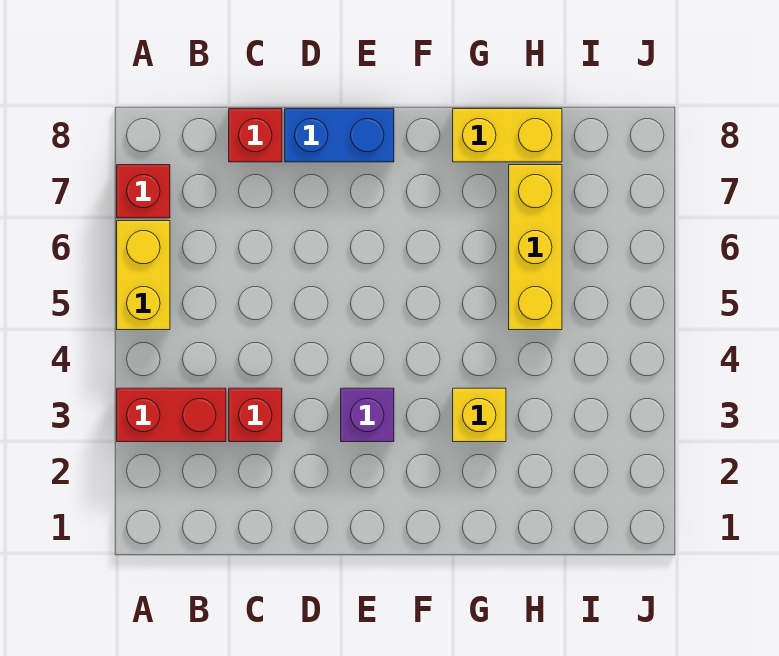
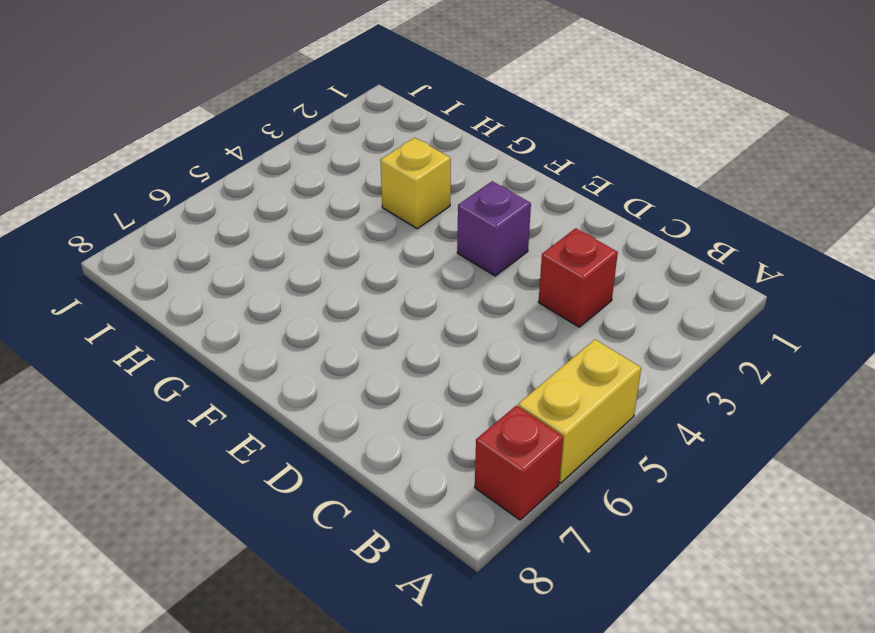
none -> red brick A3:B3 level 1
none -> red brick C8 level 1

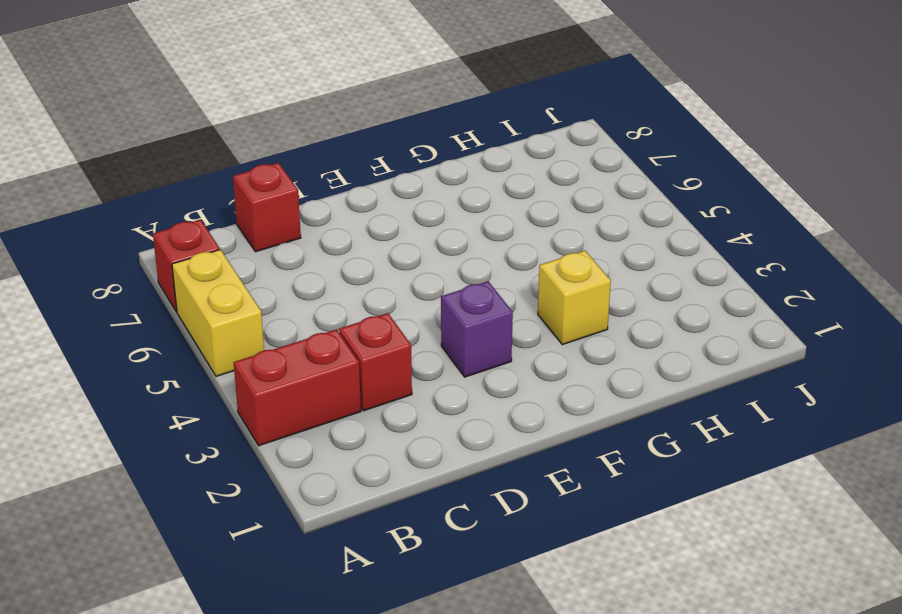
none -> blue brick D8:E8 level 1
none -> yellow brick G8:H8 level 1

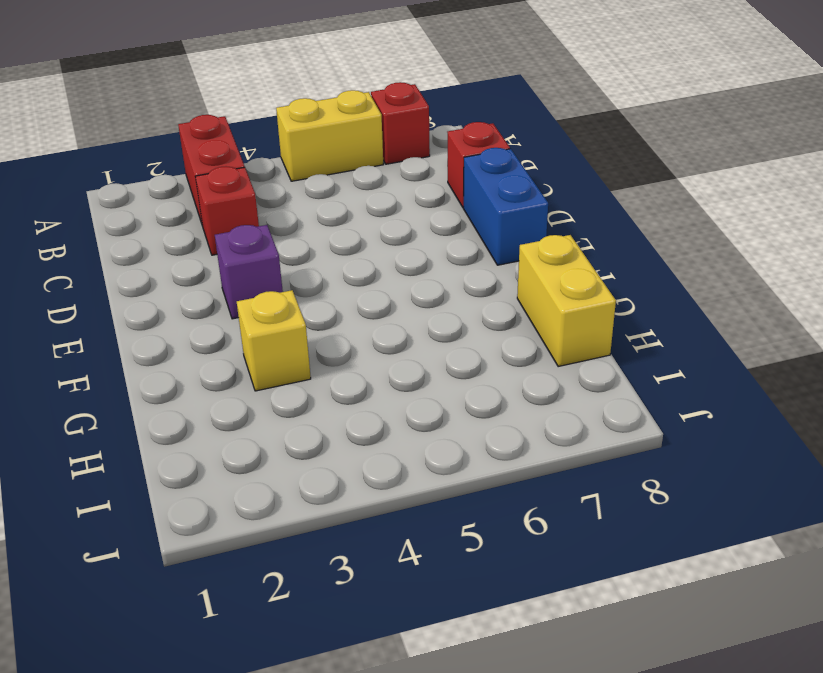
none -> yellow brick H5:H7 level 1

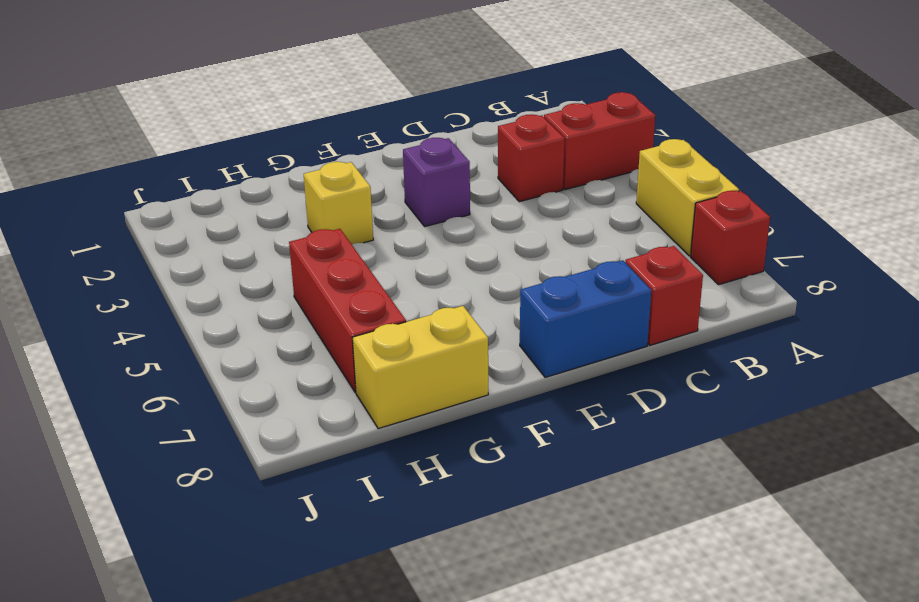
red brick H5:H7 level 1 -> yellow brick H5:H7 level 1

